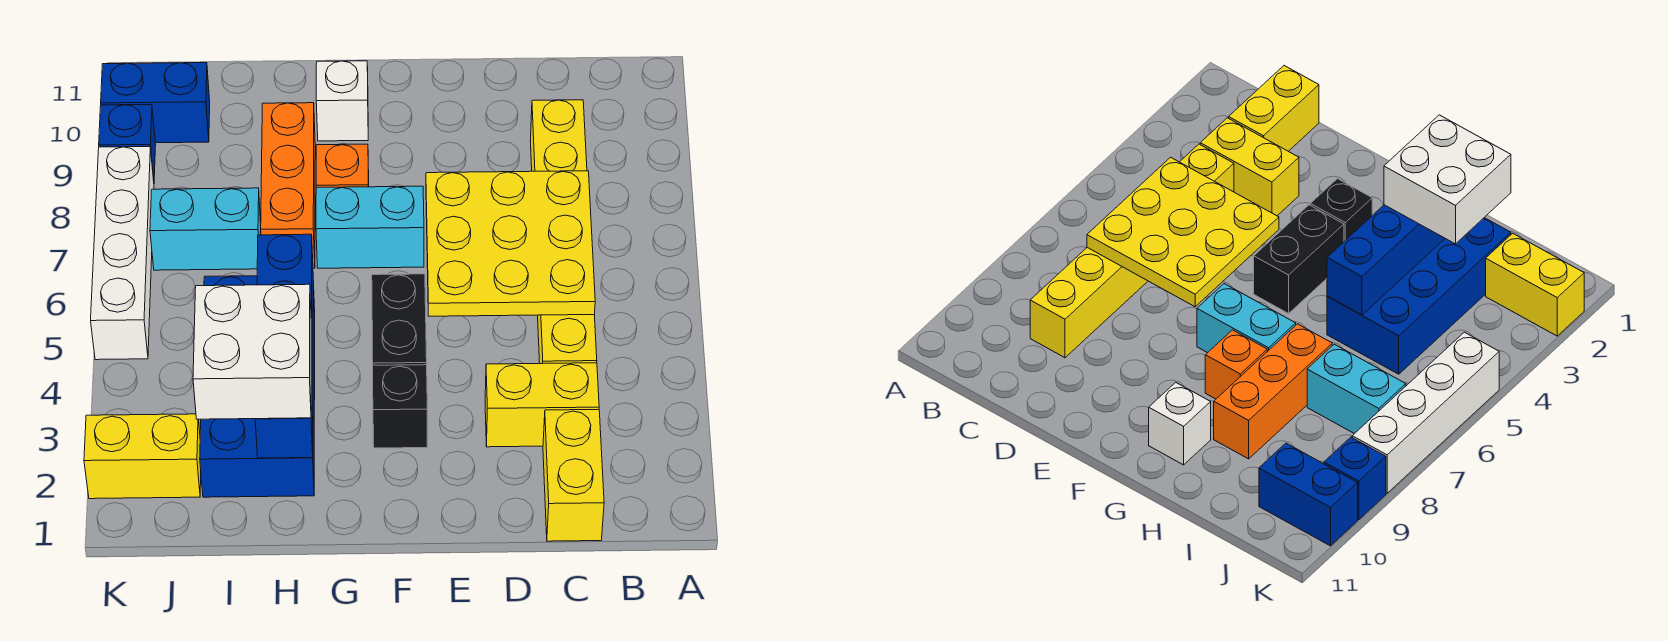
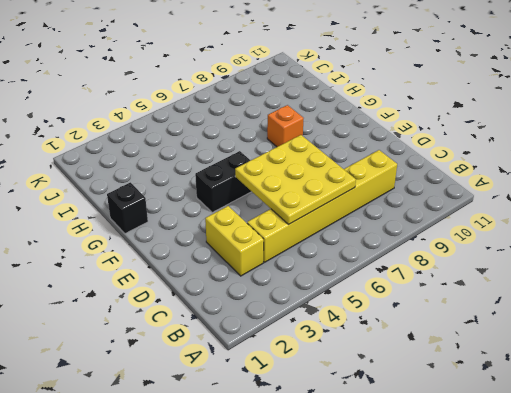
black brick G1 level 1 -> black brick F3 level 1
none -> yellow brick C1:C2 level 1
none -> cyan brick F7:G7 level 1
none -> white brick G10 level 1

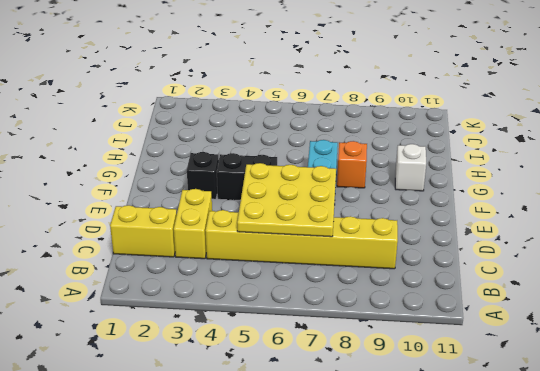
none -> blue brick H2:I5 level 1
none -> orange brick H7:H9 level 1
none -> cyan brick I7:J7 level 1

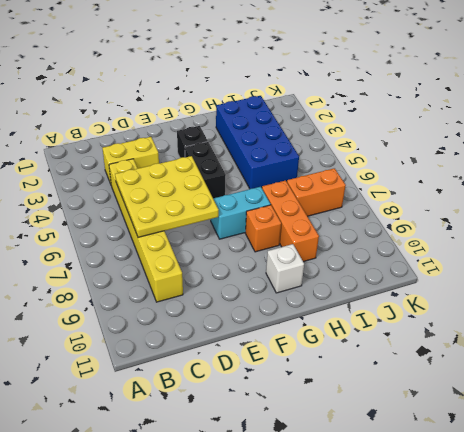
orange brick I7:J7 level 1 -> cyan brick I7:J7 level 1
none -> yellow brick C1:C2 level 1
none -> yellow brick J2:K2 level 1
none -> blue brick J10:K10 level 1

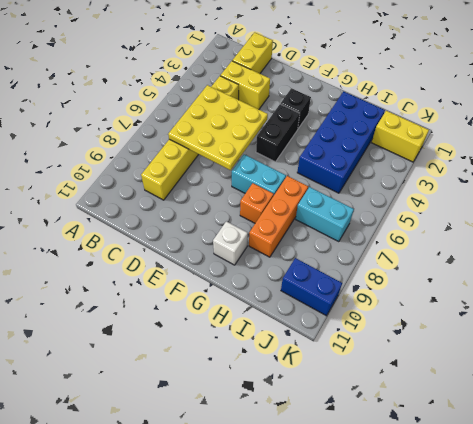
none -> white brick K5:K8 level 1
none -> blue brick K9 level 1
none -> blue brick H2:H5 level 2

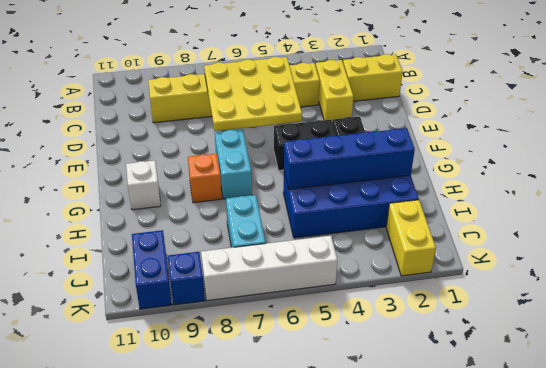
none -> orange brick H7:H9 level 1
none -> white brick H2:I3 level 3

